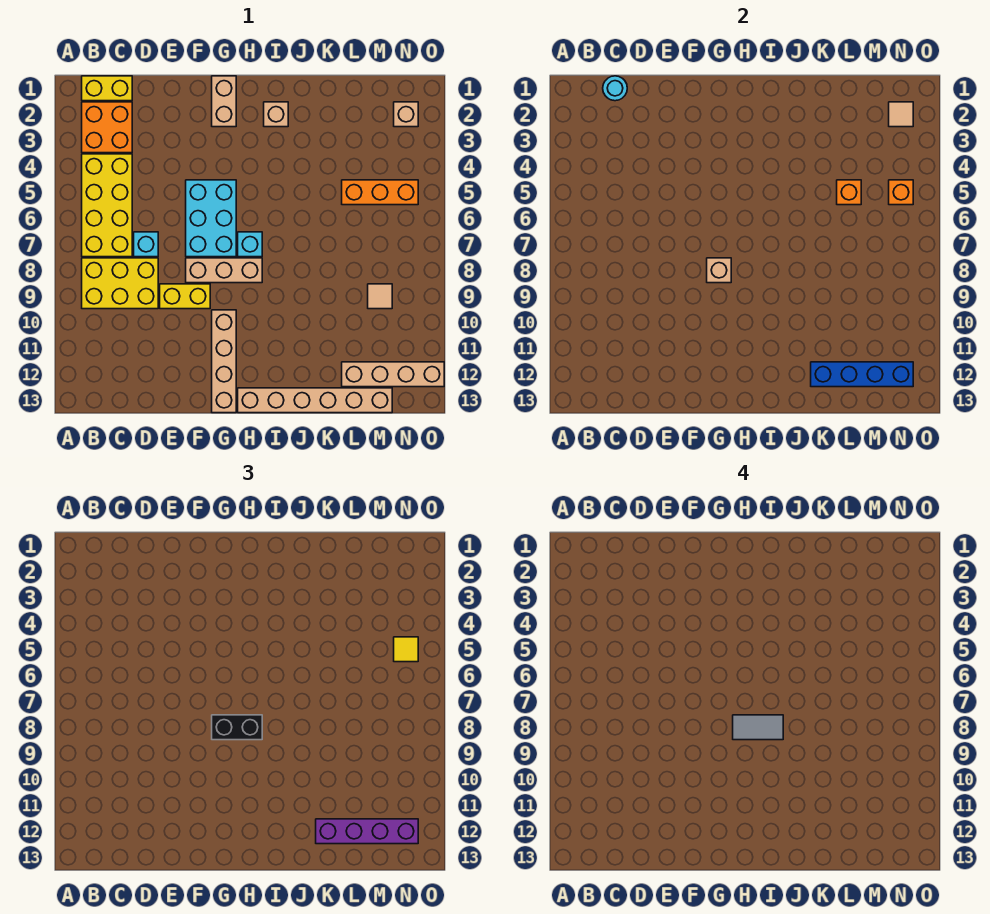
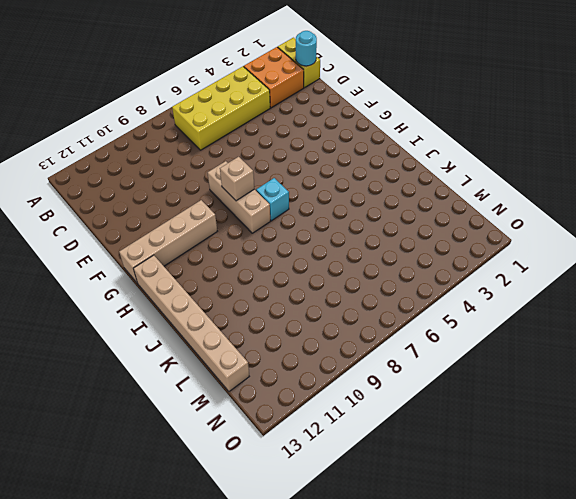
none -> yellow brick B8:D9 level 1
none -> cyan brick D7 level 1
none -> yellow brick E9:F9 level 1

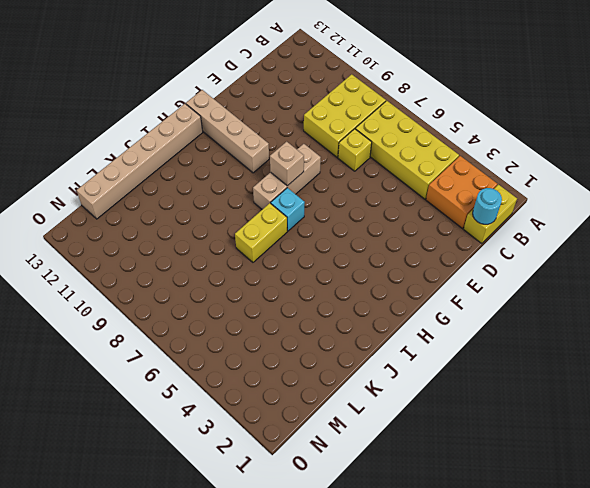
yellow brick D7 level 1 -> cyan brick D7 level 1
yellow brick I7:J7 level 1 -> yellow brick E9:F9 level 1
none -> cyan brick F5:G7 level 1
none -> tan brick G1:G2 level 1
none -> tan brick I2 level 1

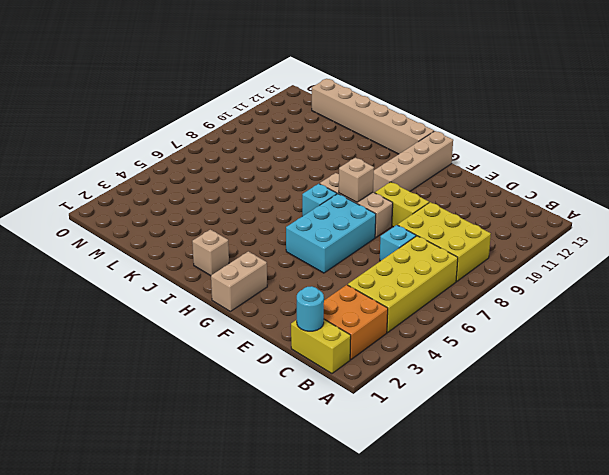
none -> orange brick L5:N5 level 1
none -> tan brick L12:O12 level 1
none -> tan tile M9 level 1

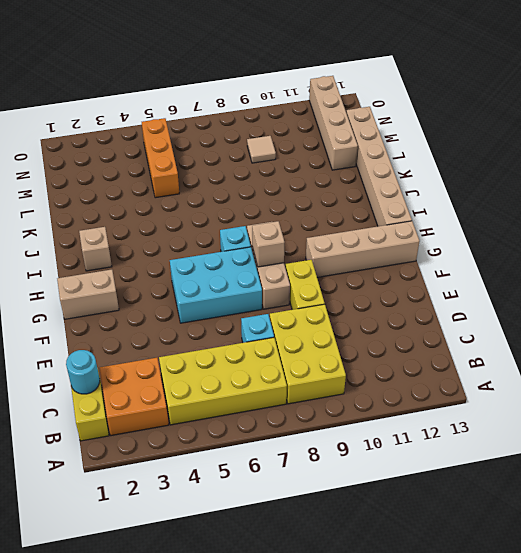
none -> tan brick N2 level 1
none -> blue brick K12:N12 level 2
none -> orange brick L5 level 2

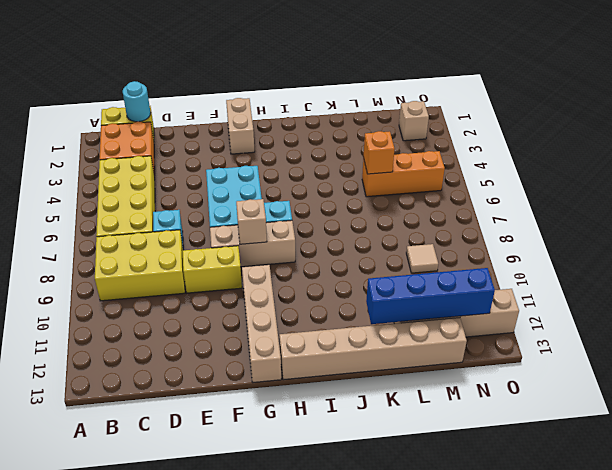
none -> tan brick I2 level 1
none -> tan tile N2 level 2
none -> orange brick N5 level 2

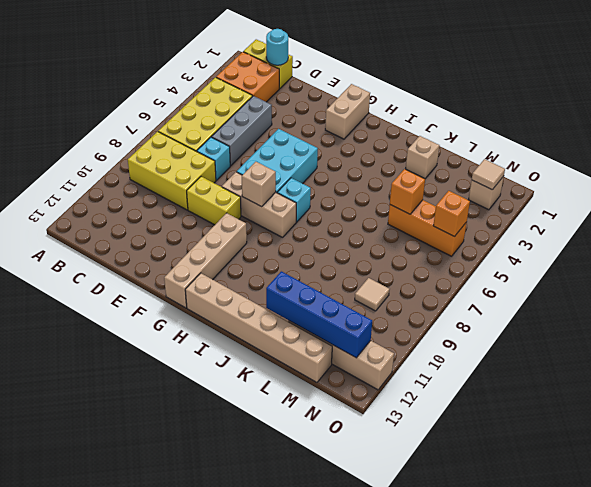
grey brick D4:D6 level 1 -> none
tan brick K2 level 1 -> tan brick I2 level 1
none -> black brick G8:H8 level 3
none -> purple brick K12:N12 level 3
none -> yellow tile N5 level 3

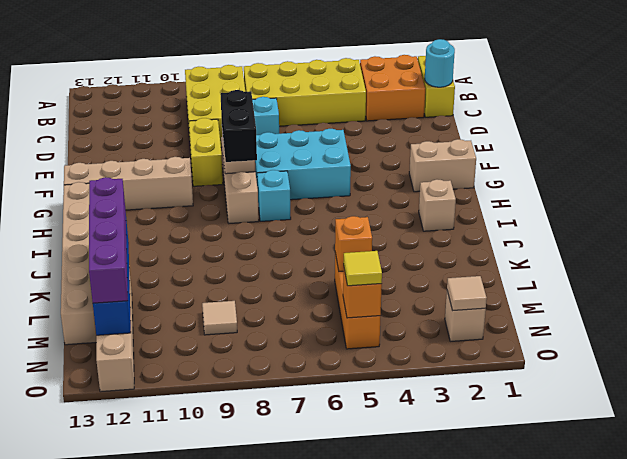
none -> grey tile H8:I8 level 4

